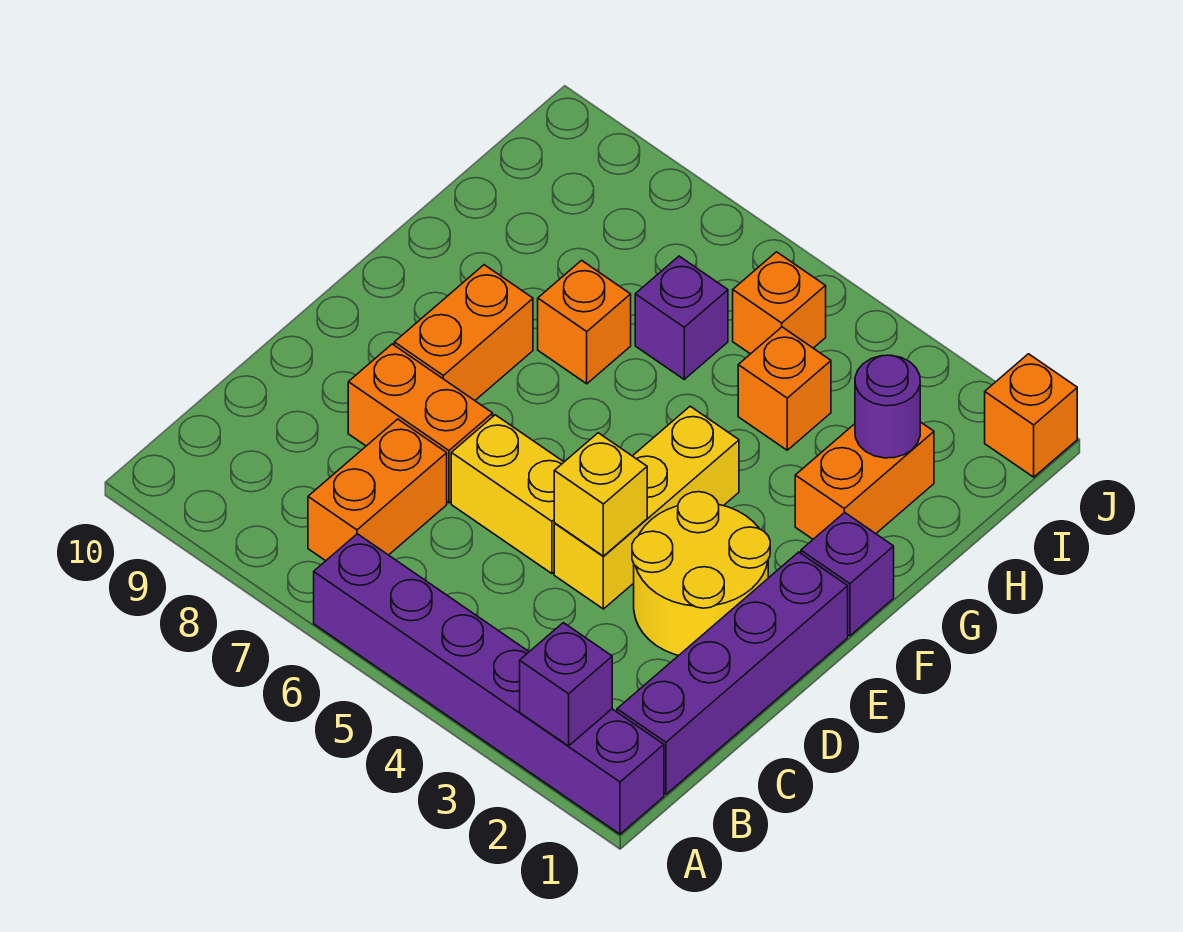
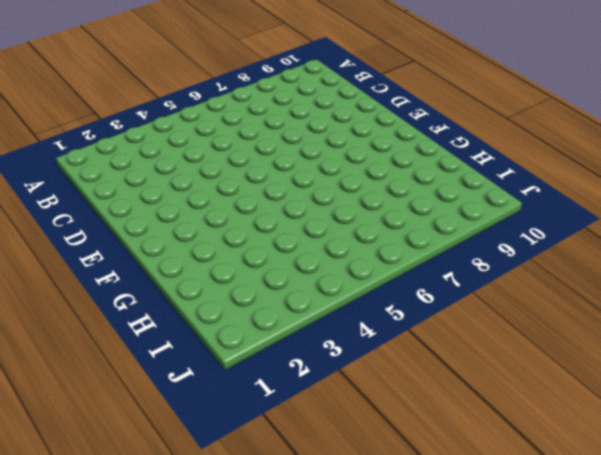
none -> purple brick A1:A6 level 1
none -> purple brick B1:E1 level 1
none -> orange brick B7:C7 level 1

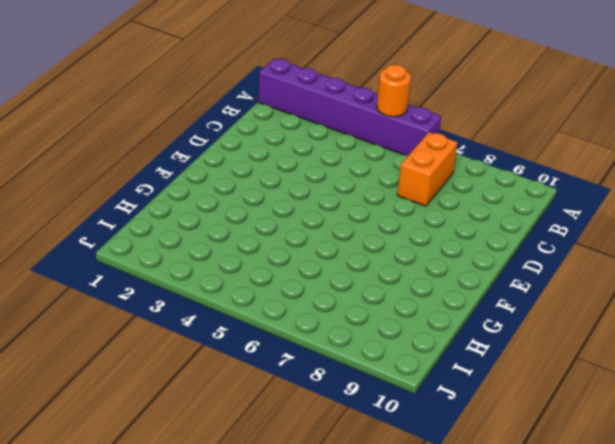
orange round brick A5 level 2 -> none
none -> purple brick B1:E1 level 1
none -> yellow round brick D2:E3 level 1
none -> yellow brick D4:F4 level 1

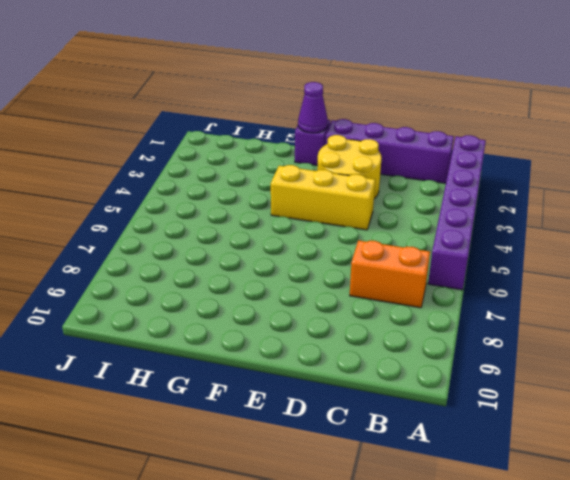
purple cone F1 level 2 -> none
none -> yellow brick D5:D6 level 1
none -> orange brick D7:D8 level 1
none -> orange brick E8:F8 level 1

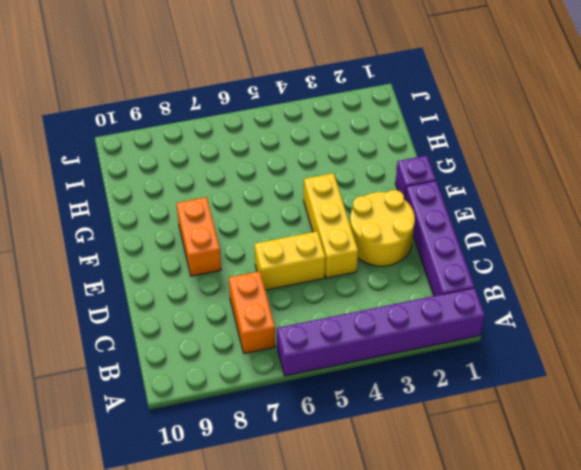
none -> orange brick D7:D8 level 1
none -> orange brick G2:H2 level 1
none -> orange brick G7 level 1

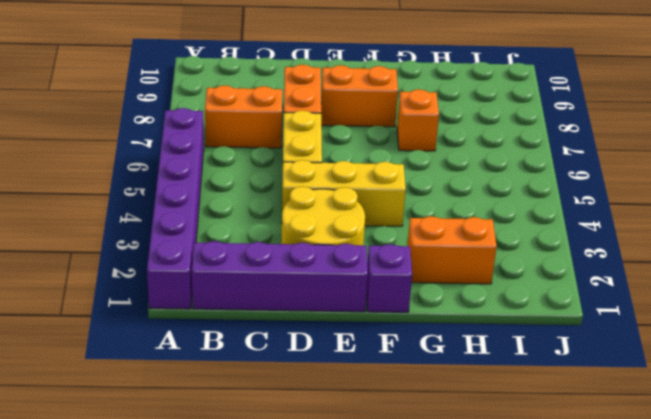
none -> orange brick H4 level 1
none -> purple brick H6 level 1
none -> orange brick I5 level 1

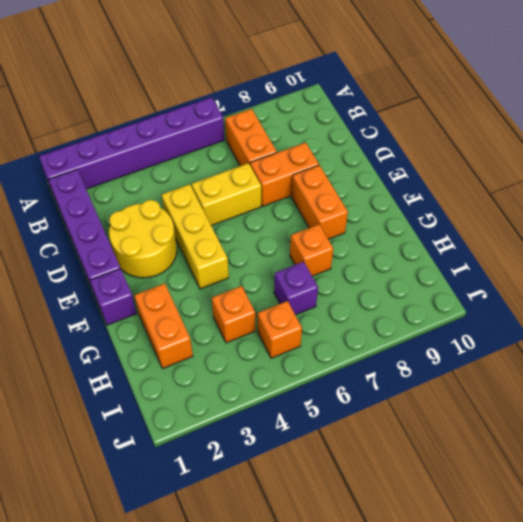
none -> orange brick J1 level 1
none -> purple brick A2 level 2
none -> yellow brick D4 level 2

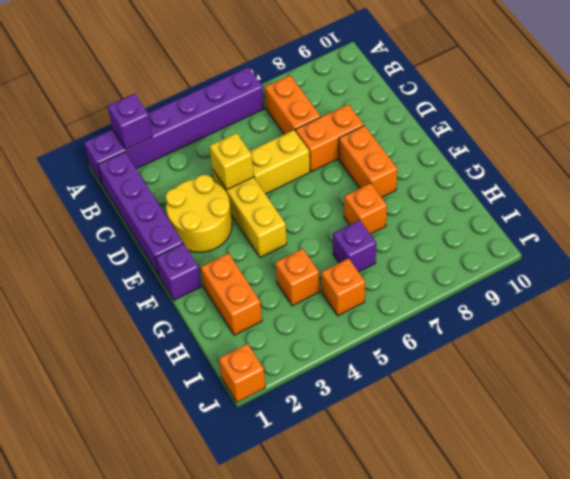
none -> purple round brick H2 level 2

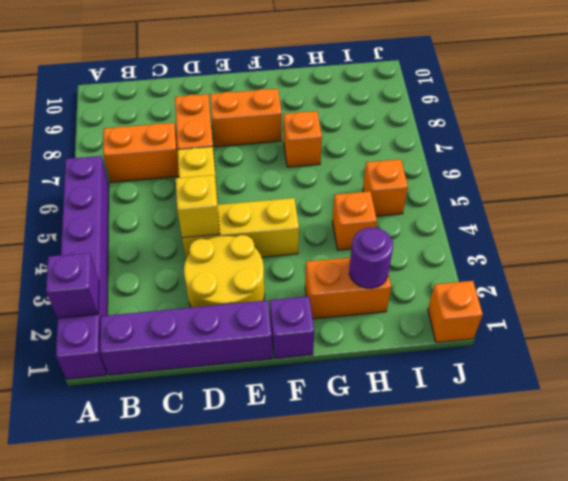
none -> purple brick H6 level 1

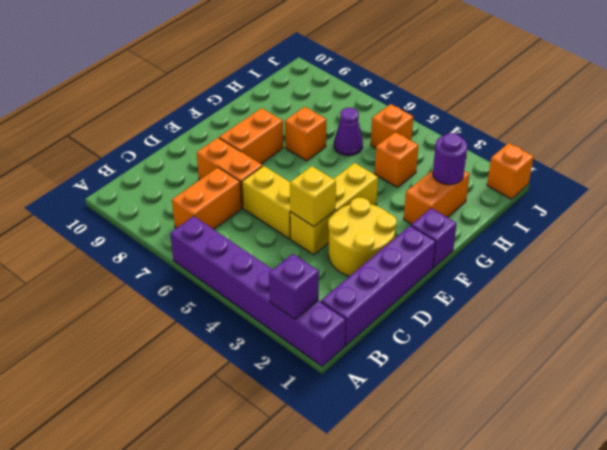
purple cone H6 level 1 -> purple brick H6 level 1

